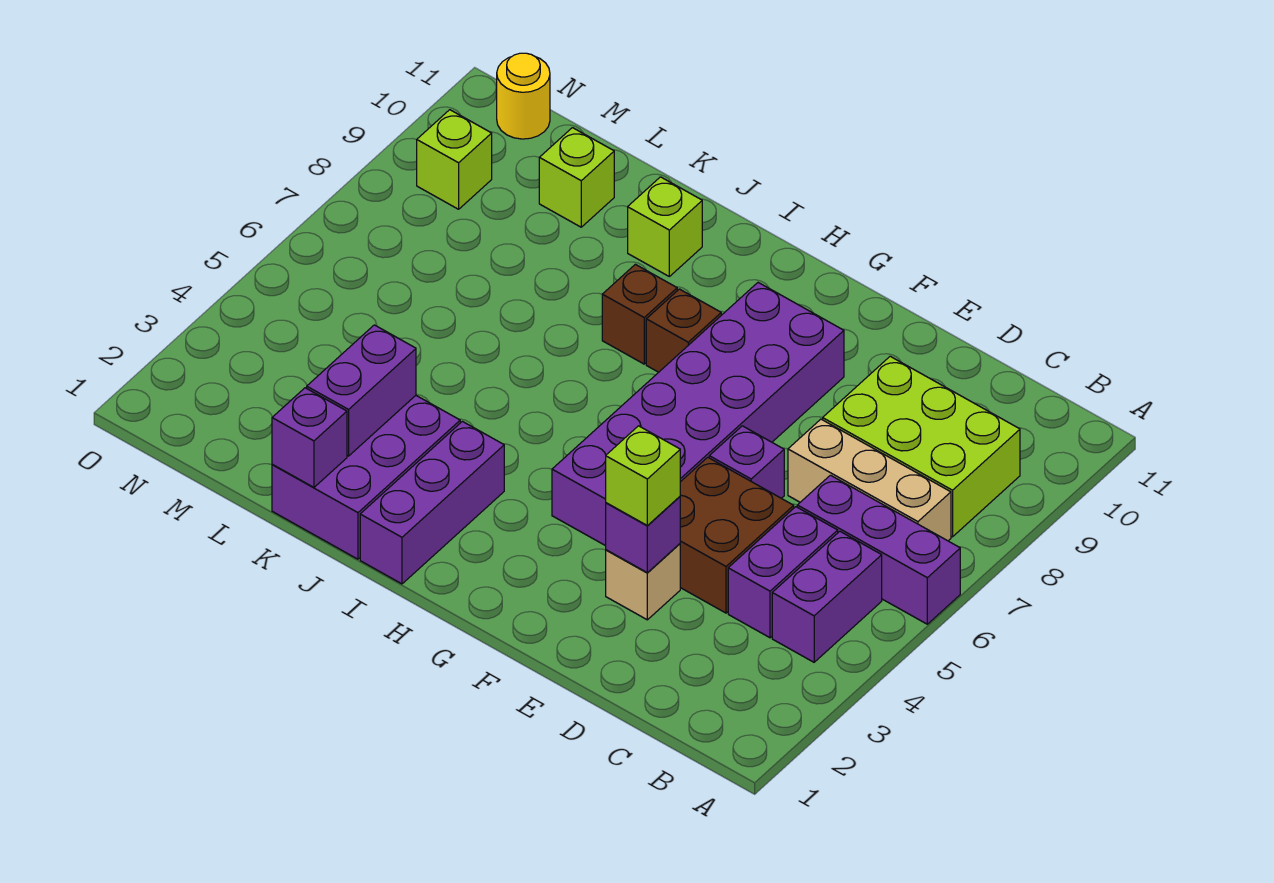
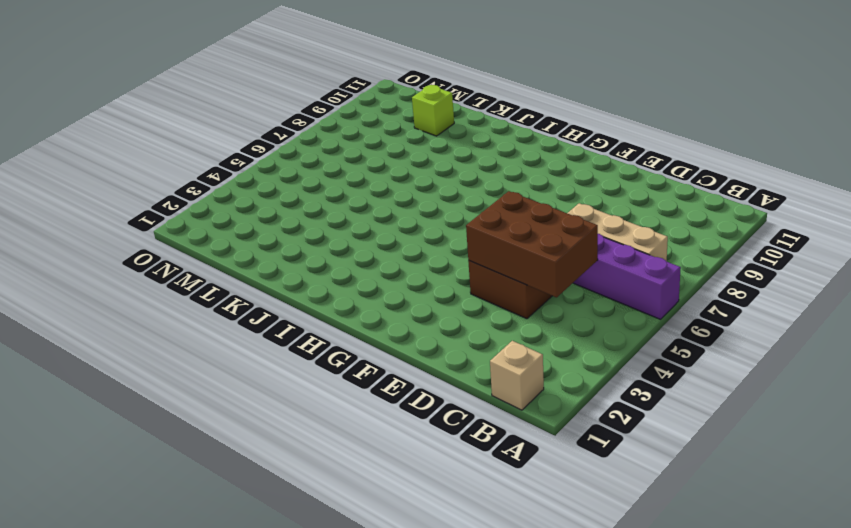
tan brick B1 level 1 -> tan brick E3 level 1
brown brick C4:E5 level 2 -> none
none -> purple brick B4:B5 level 1
none -> lime brick B8:D9 level 1
none -> purple brick C4:C5 level 1

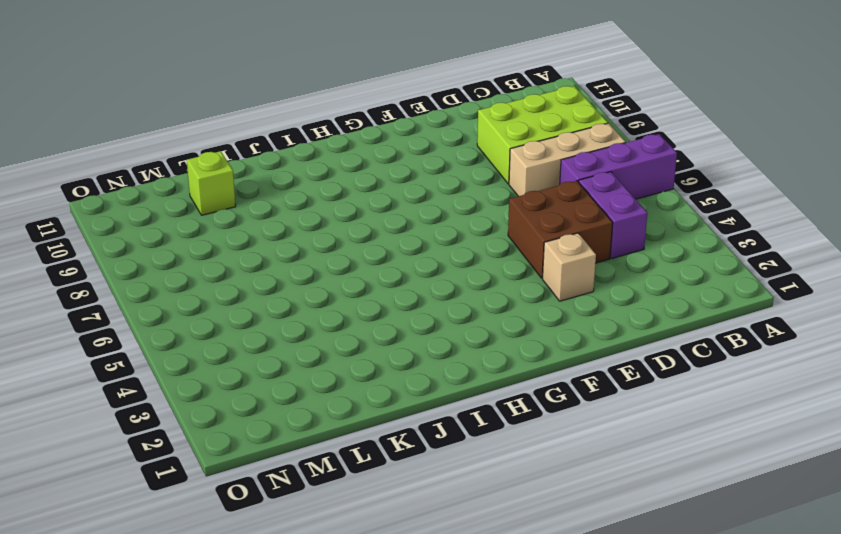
none -> purple brick B4:B5 level 1
none -> purple brick E6 level 1
none -> purple brick F4:G9 level 1

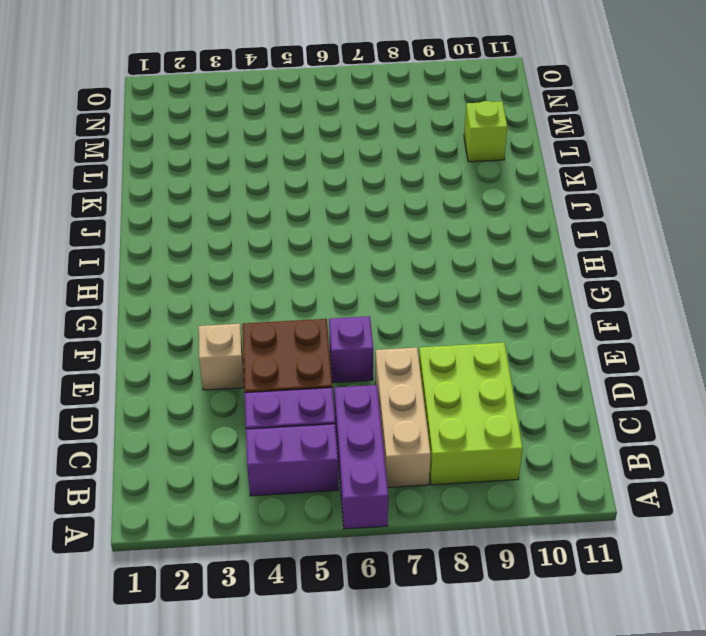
none -> purple brick F4:G9 level 1
none -> brown brick H8 level 1
none -> purple brick I1:I3 level 1

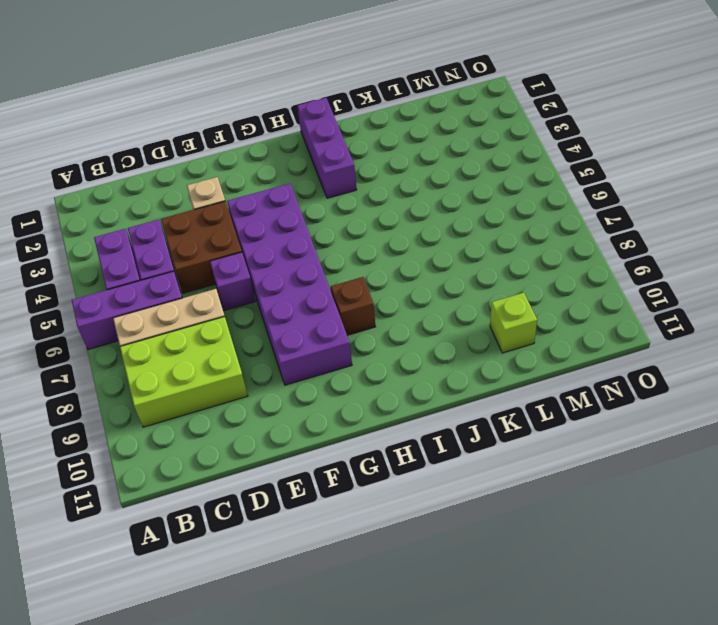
none -> brown brick I8 level 1
none -> purple brick J1:K3 level 1
none -> lime brick J10 level 1

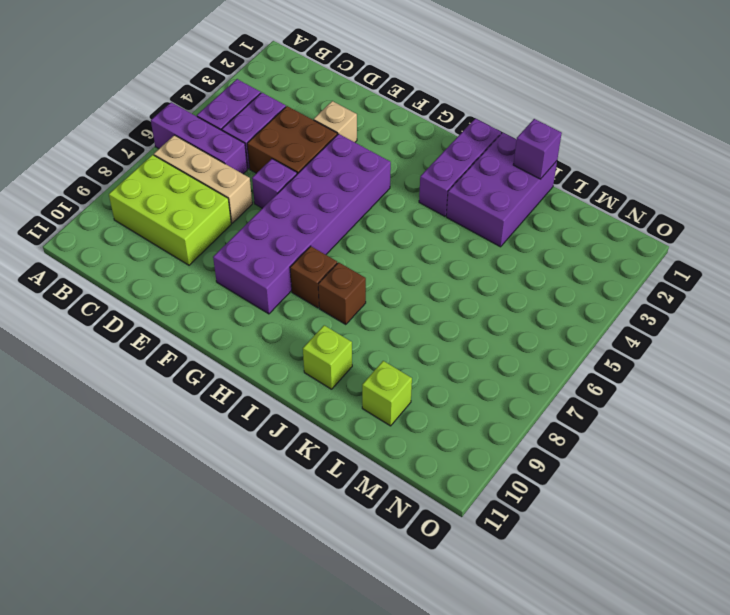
none -> lime brick N9 level 1
none -> yellow round brick N11 level 1
none -> purple brick E3 level 2

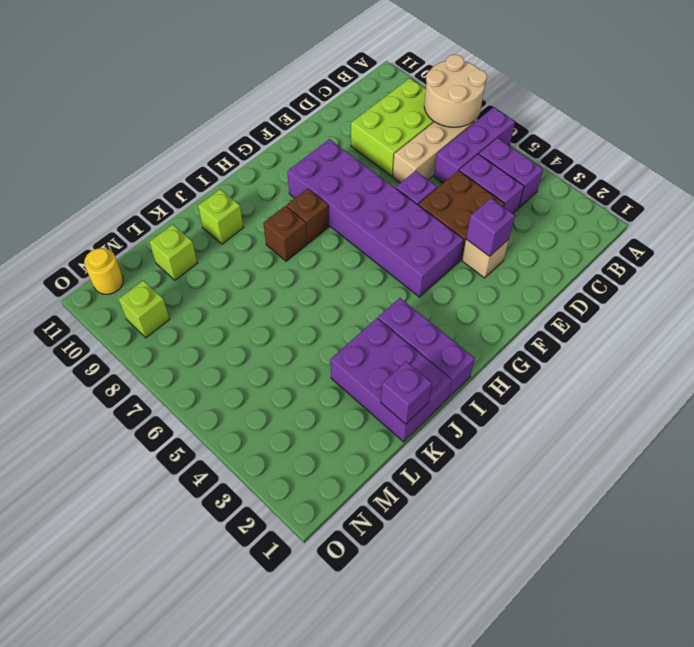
tan round brick A7:B8 level 2 -> none
none -> purple brick K2:K3 level 2
none -> lime brick E3 level 3

